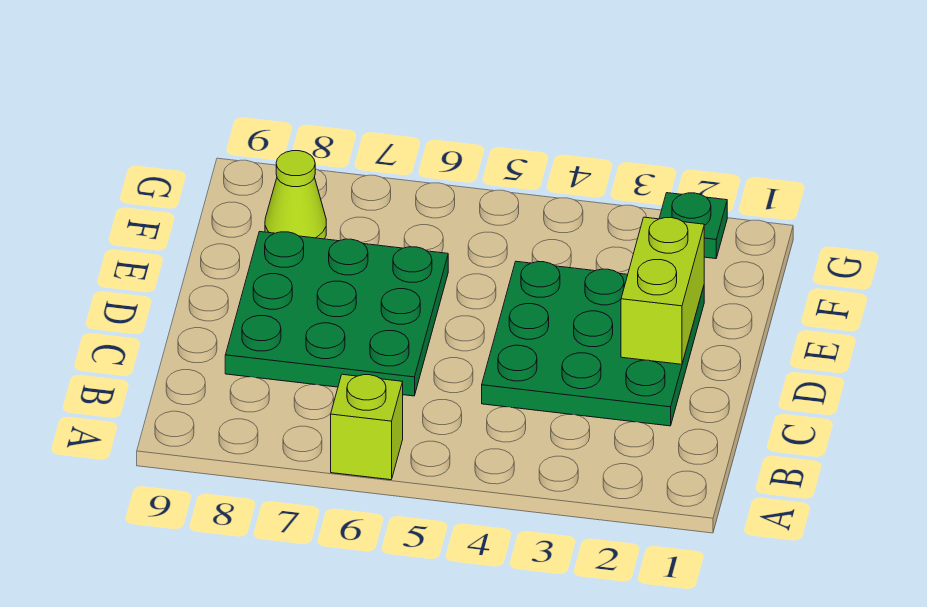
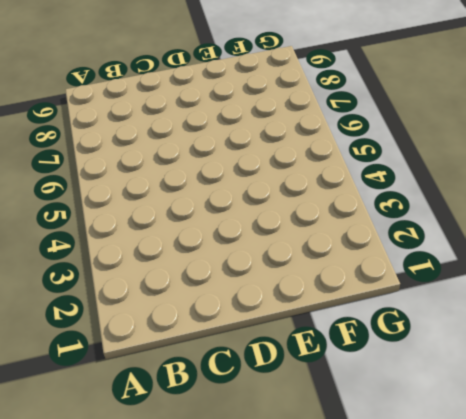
none -> lime brick A6 level 1
none -> green plate C2:E4 level 1

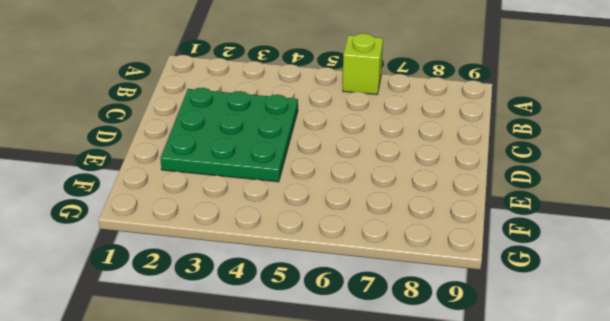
none -> green plate C6:E8 level 1
none -> lime cone F8 level 1

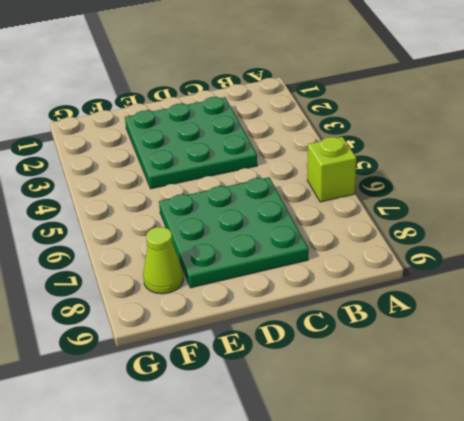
none -> green plate G2 level 1
none -> lime brick D2:E2 level 2

